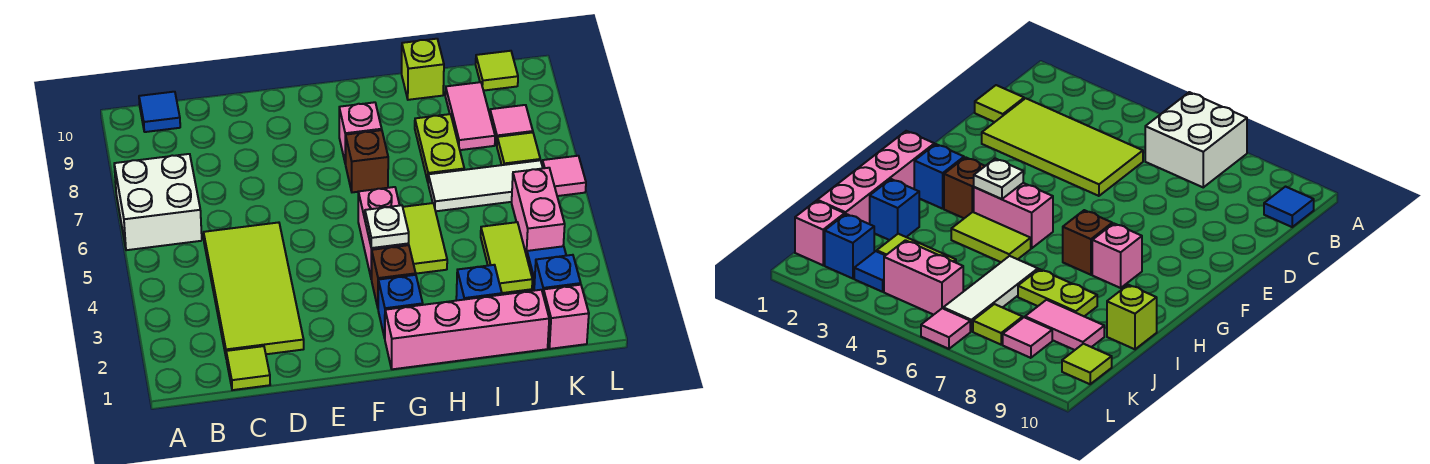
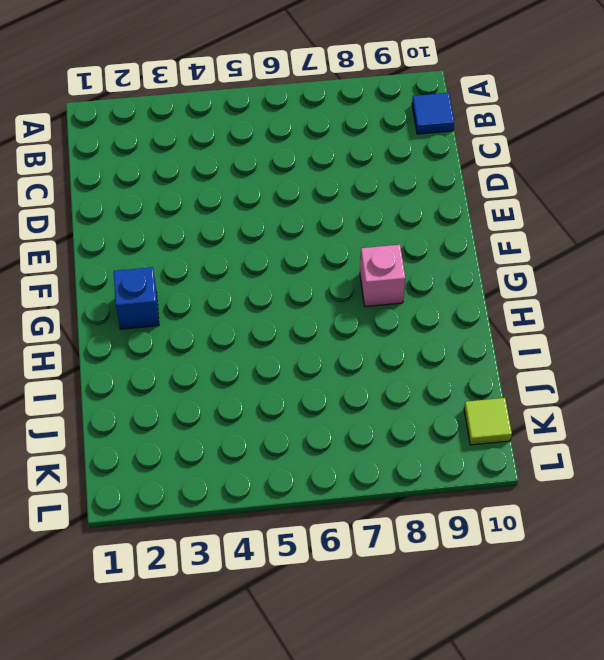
none -> white brick A6:B7 level 1
none -> lime tile C1 level 1
none -> lime tile C2:D5 level 1

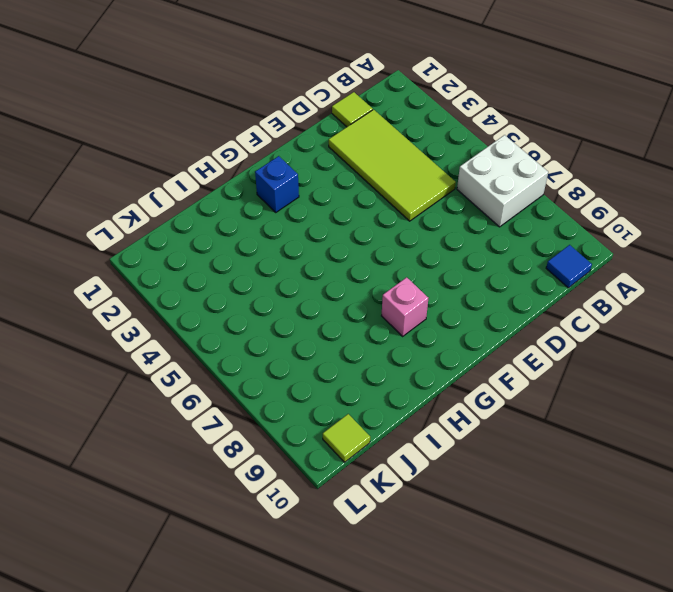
none -> pink brick G1:J1 level 1
none -> brown brick G3 level 1
none -> pink brick G4:G5 level 1

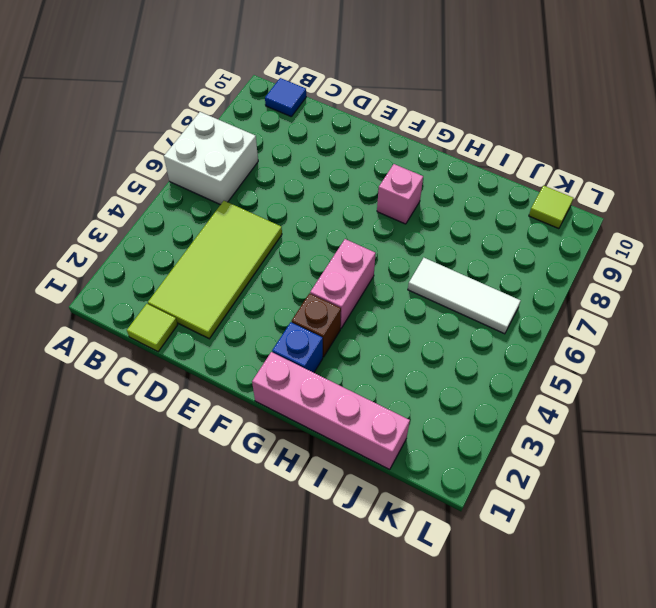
none -> brown brick G7 level 1
none -> lime tile H4:H5 level 1
none -> blue brick I2 level 1

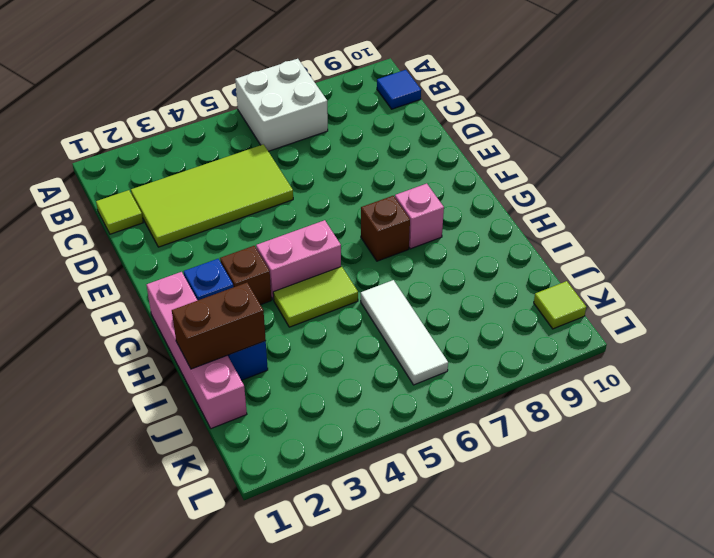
brown brick I1:I2 level 2 -> none
none -> lime plate I7:I8 level 1
none -> lime brick I10 level 1
none -> lime tile J3:J4 level 1

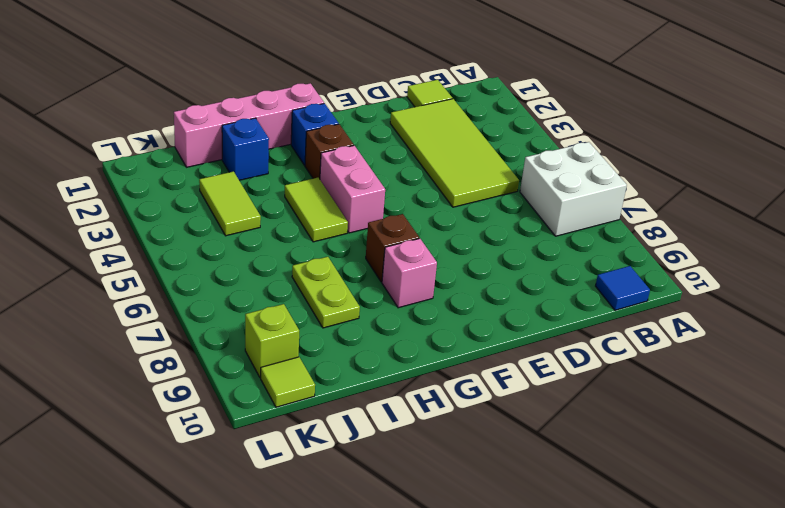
lime brick K9 level 1 -> lime brick I10 level 1
none -> white tile I6:K6 level 1
none -> pink tile J8:J9 level 1
none -> pink brick K1 level 1

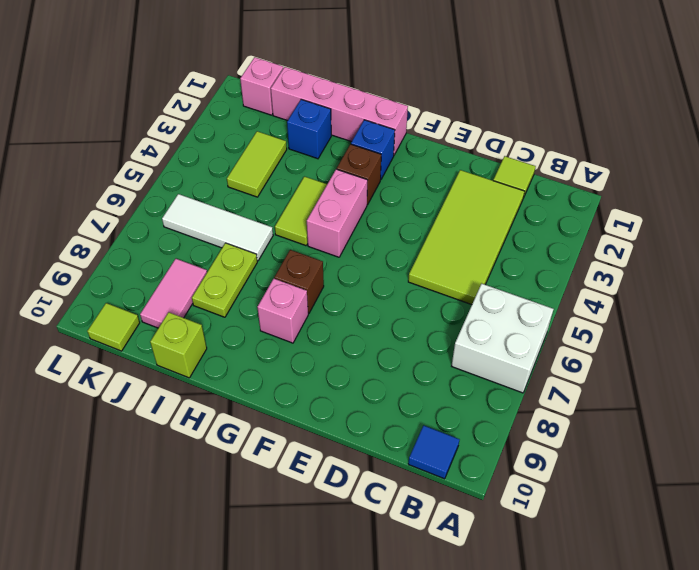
none -> blue brick K2 level 1
none -> blue tile K3 level 1
none -> pink brick K4:K5 level 1

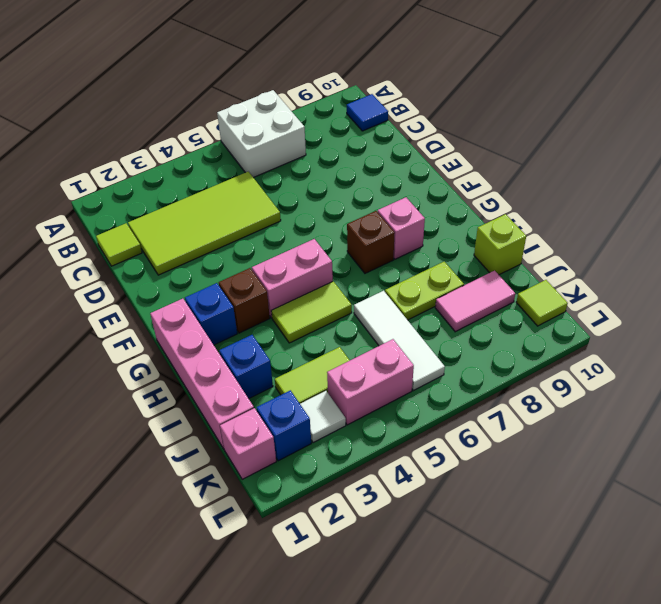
white tile K3 level 1 -> blue tile K3 level 1
none -> lime tile K7 level 1
none -> pink tile K8 level 1
none -> pink tile L6 level 1

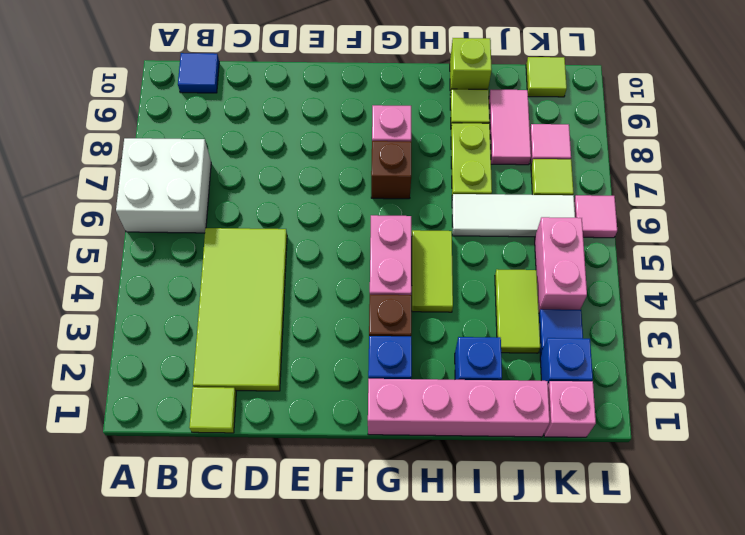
lime tile I9 level 1 -> none
none -> white plate G4 level 2

